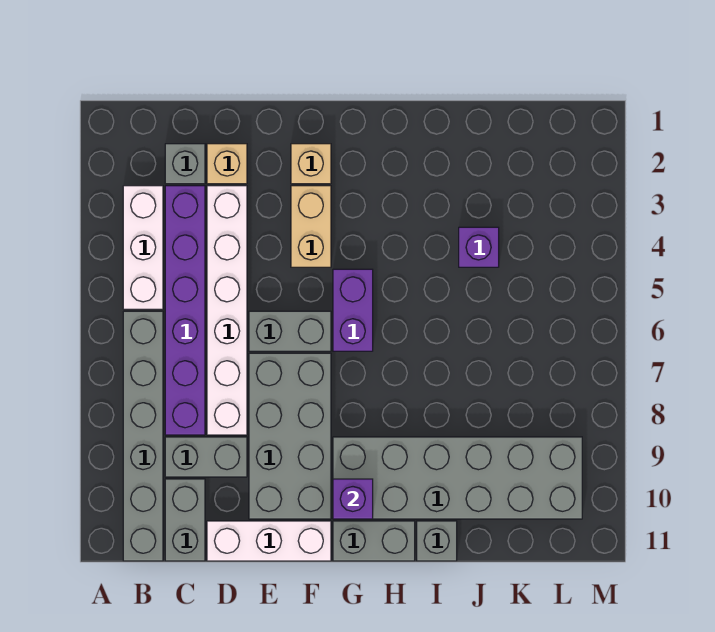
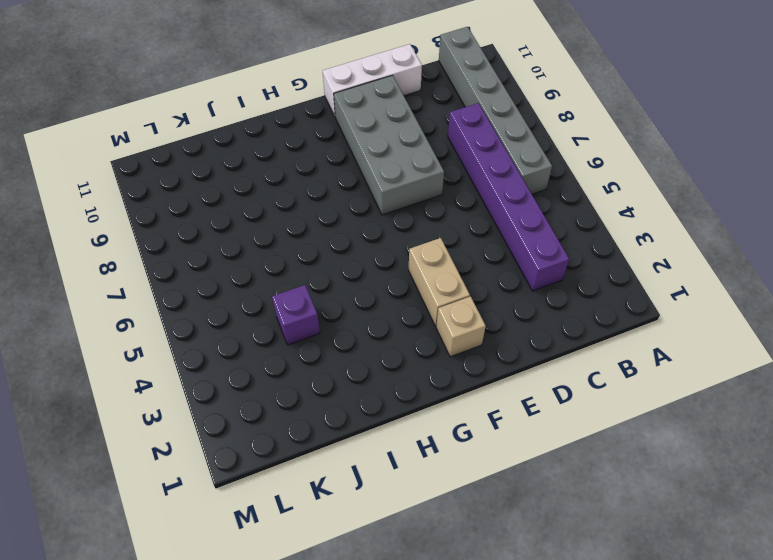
none -> white brick B3:B5 level 1
none -> grey brick C2 level 1
none -> grey brick C9:D9 level 1

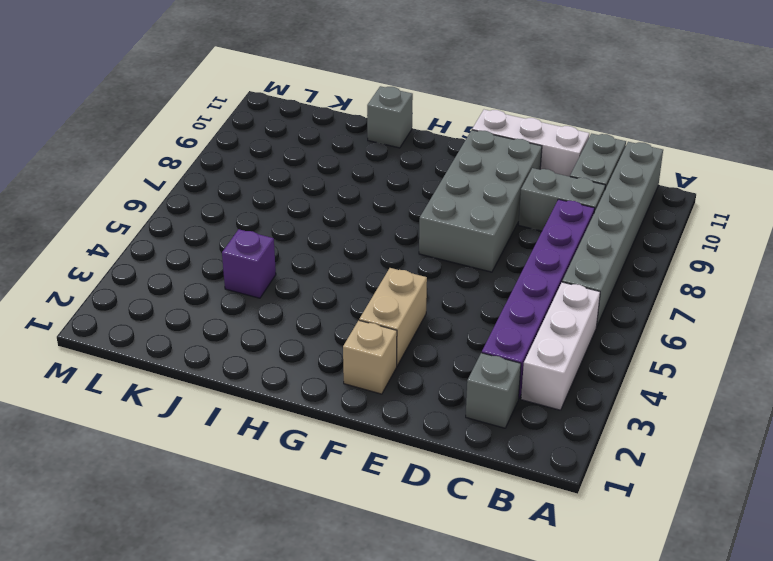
none -> tan brick D2 level 1
none -> white brick D3:D8 level 1
none -> grey brick E6:F6 level 1

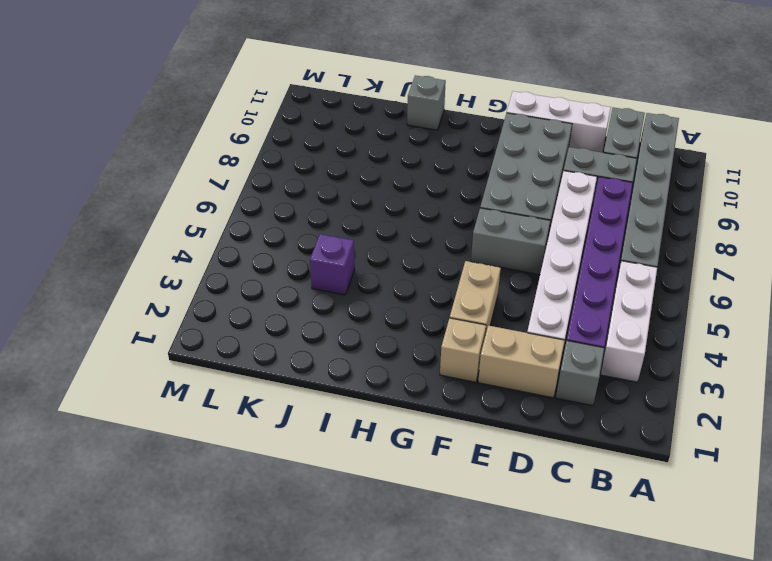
tan brick D2:E2 level 1 -> tan brick D2 level 1
none -> purple brick G5:G6 level 1
none -> grey brick G9:L10 level 1
none -> grey brick G11:H11 level 1

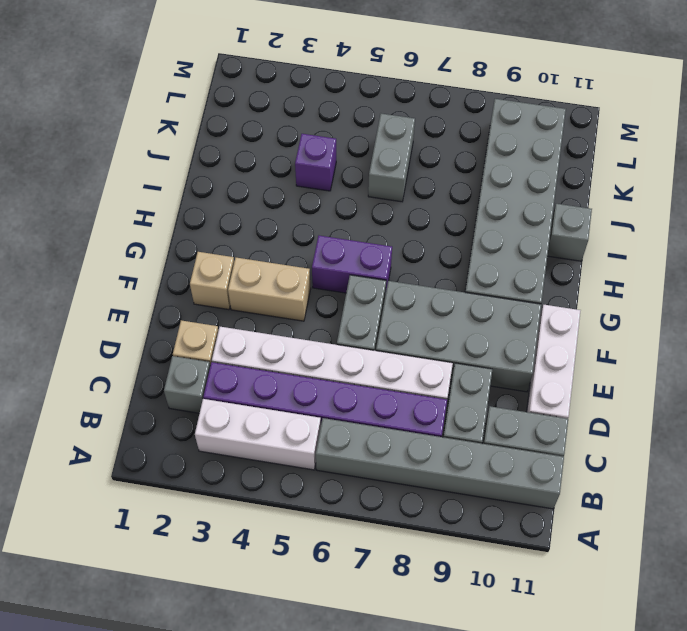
grey brick J6:K6 level 1 -> grey brick G11:H11 level 1
none -> purple brick G10 level 2

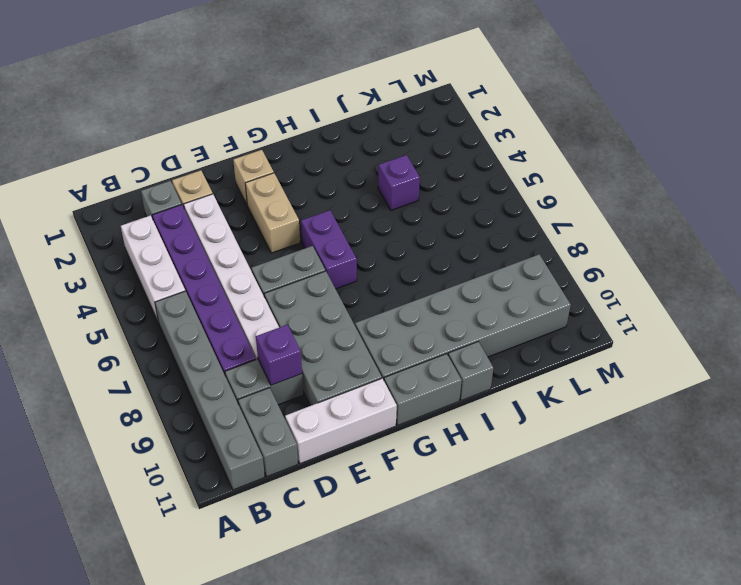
purple brick D9 level 2 -> purple brick G10 level 2

